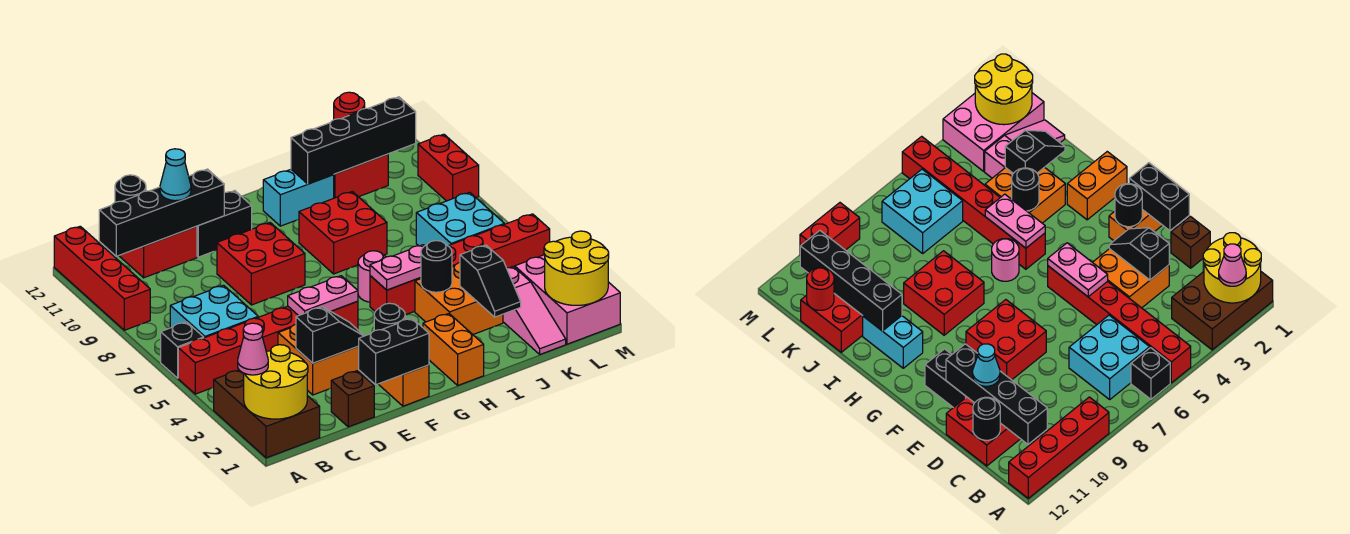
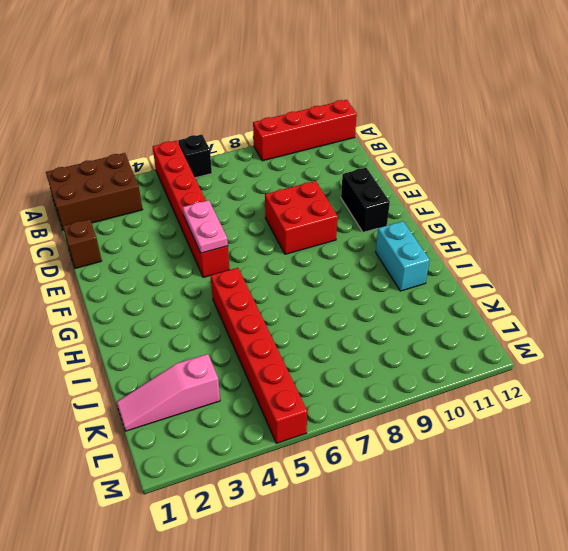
none -> cyan brick B6:C7 level 1
none -> red brick C11:D12 level 1
none -> orange brick D3:E4 level 1
none -> orange brick F1:F2 level 1

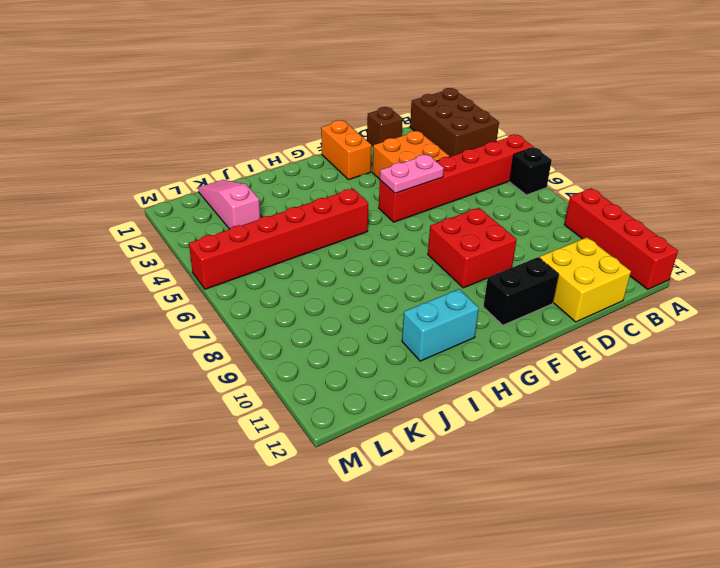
yellow brick C11:D12 level 1 -> red brick C11:D12 level 1
none -> cyan brick B6:C7 level 1
none -> orange brick H1:H2 level 1
none -> pink round brick H6 level 1
none -> red brick H8:I9 level 1

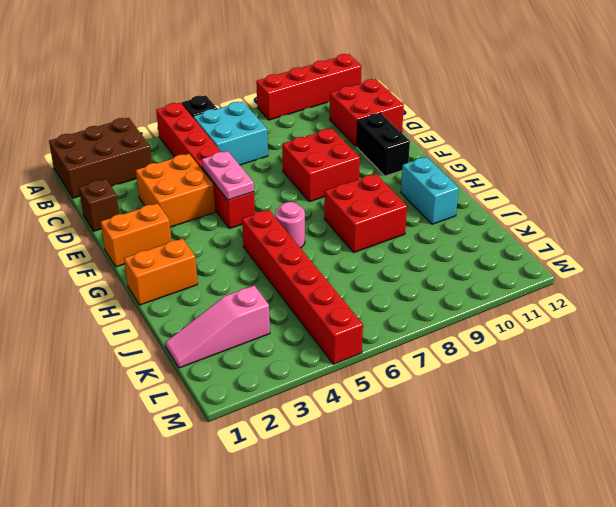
none -> orange brick I3:J4 level 1
none -> red brick J11:K12 level 1
none -> cyan brick K6:L7 level 1
none -> pink brick L1:M3 level 1

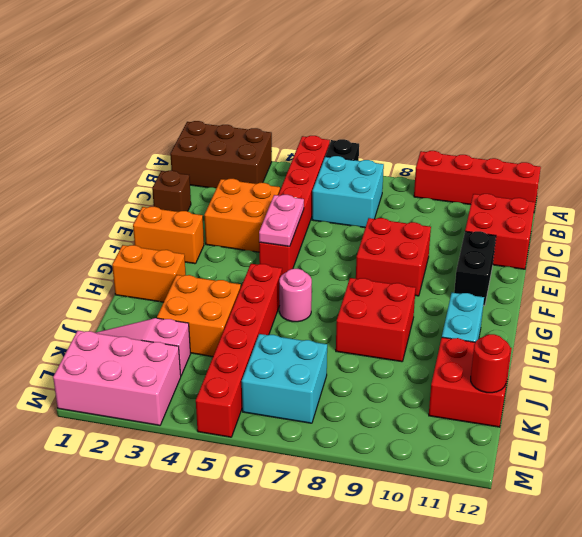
none -> red brick M9:M10 level 1
none -> yellow round brick A1:B2 level 2
none -> black brick B11:E11 level 2
none -> black round brick C12 level 2

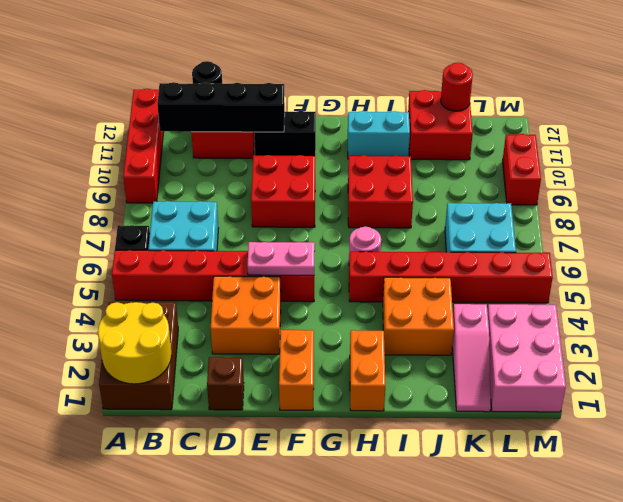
none -> black slope D3:E3 level 2 top D
none -> black brick E1:F1 level 2
none -> black round brick F2 level 2
none -> pink plate H5:I5 level 2

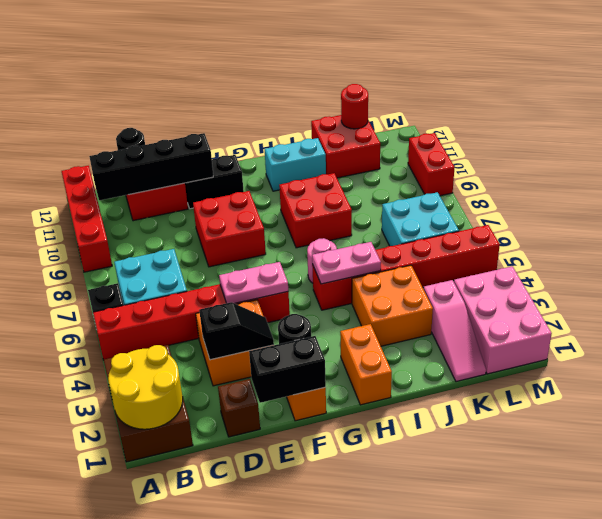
none -> black round brick I4 level 2
none -> black brick I11:L11 level 2
none -> black slope J2:J3 level 2 top 3
none -> yellow round brick L1:M2 level 2

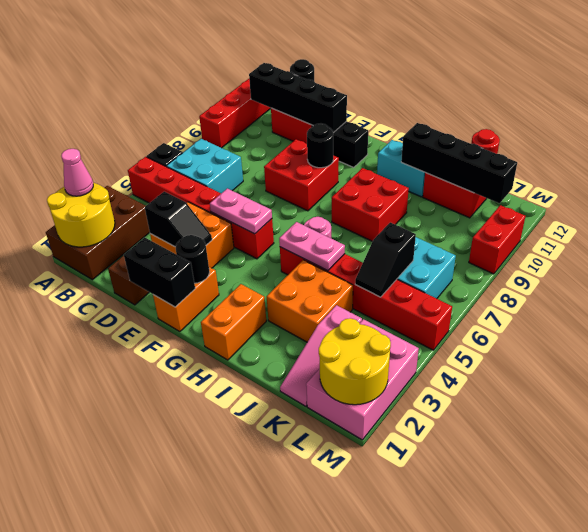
black round brick F9 level 2 -> black round brick I4 level 2
black slope K5:K6 level 2 top 6 -> black slope J2:J3 level 2 top 3
none -> cyan cone D11 level 3

